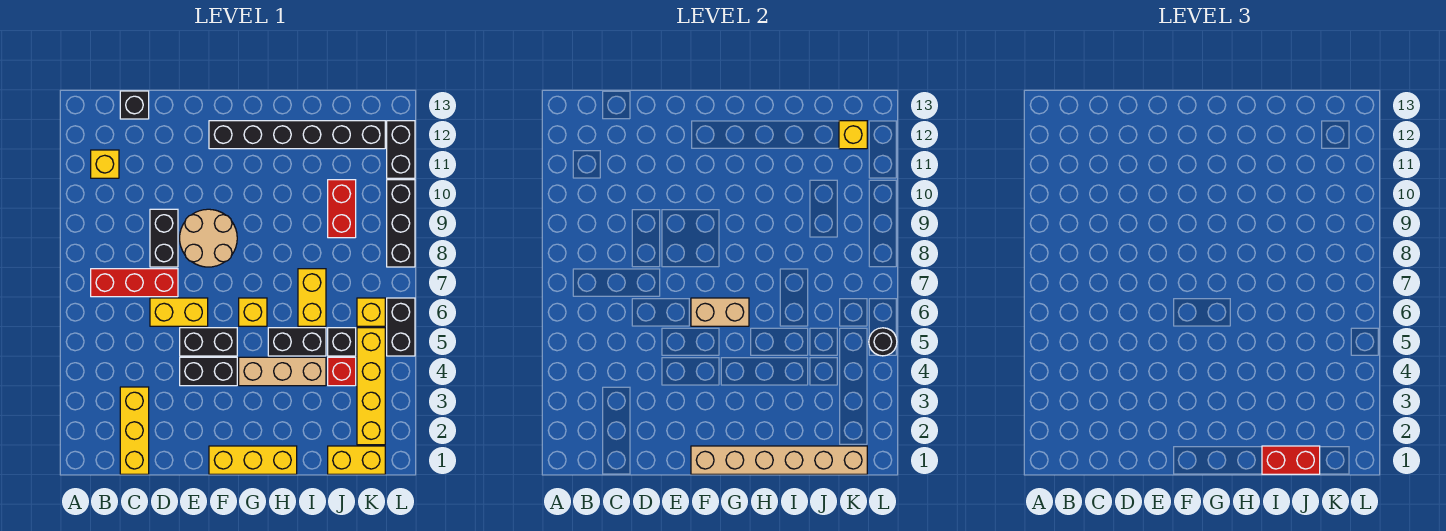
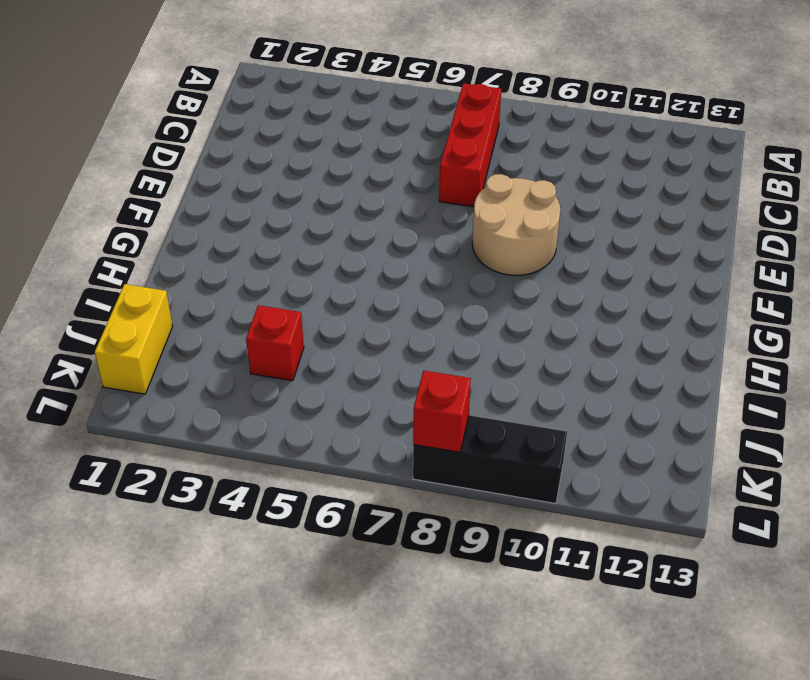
red brick L8 level 2 -> none
none -> yellow brick B11 level 1
none -> yellow brick C1:C3 level 1
none -> black brick C13 level 1

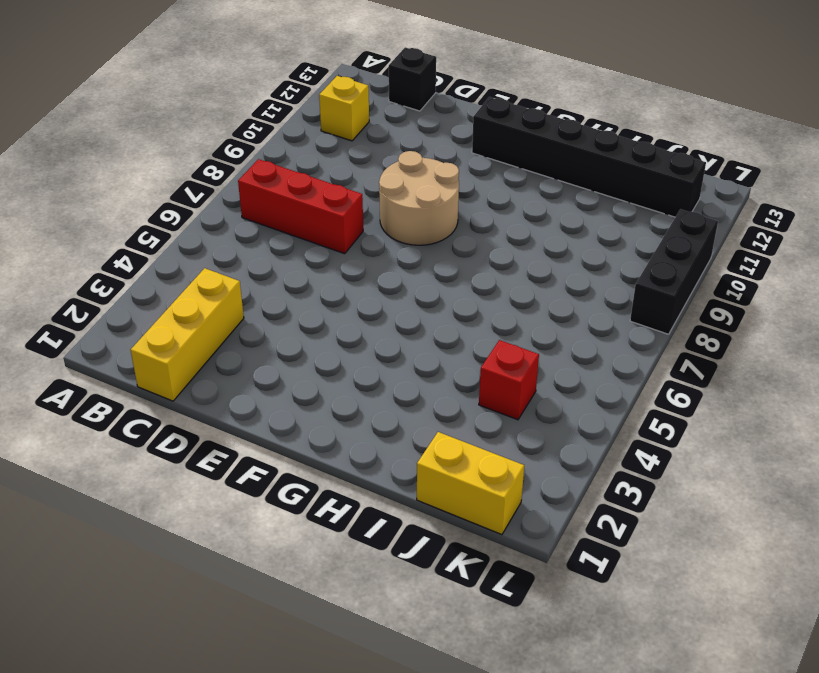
none -> yellow brick D6:E6 level 1
none -> black brick D8:D9 level 1
none -> black brick E4:F4 level 1

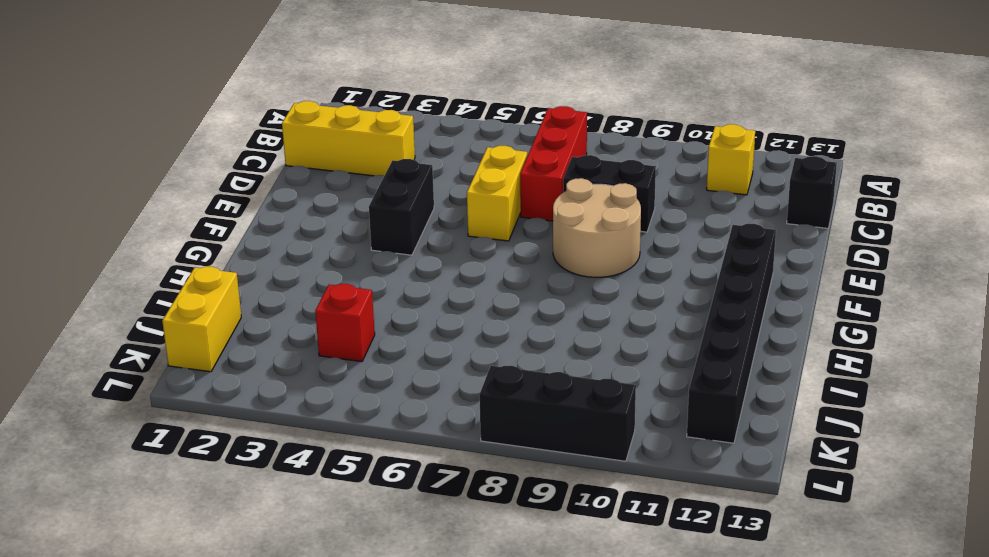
none -> black brick E5:F5 level 1
none -> yellow brick F1:H1 level 1
none -> tan brick G4:I4 level 1

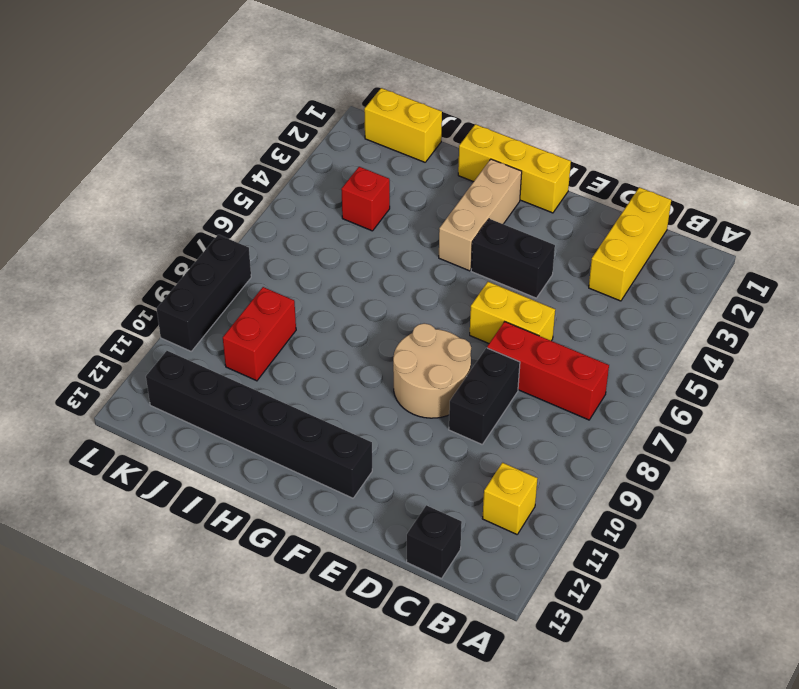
tan brick G2:G4 level 1 -> tan brick G4:I4 level 1
none -> black brick E5:F5 level 1
none -> yellow brick G6 level 1
none -> black brick H5:I5 level 1

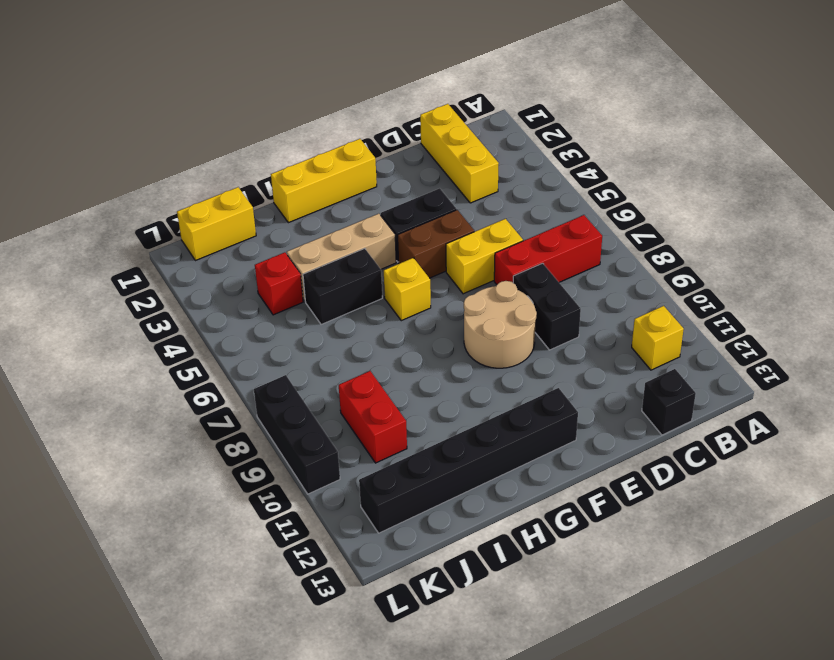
brown brick E5:F5 level 1 -> black brick E5:F5 level 1
none -> yellow brick I6:I7 level 1
none -> black brick J5 level 1
none -> yellow brick K2:K5 level 1

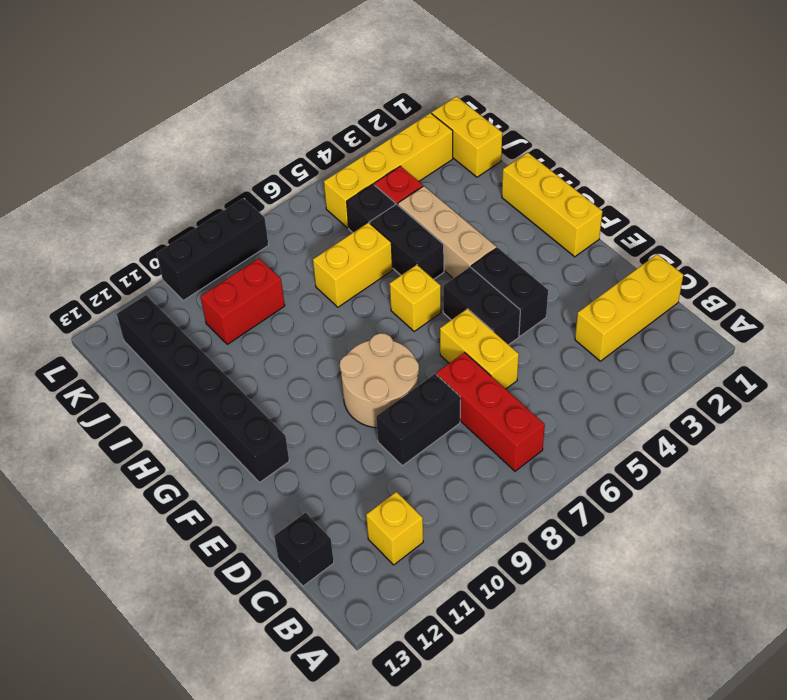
none -> yellow brick K6 level 1
none -> black brick L5:L6 level 1
none -> black brick L11:L12 level 1

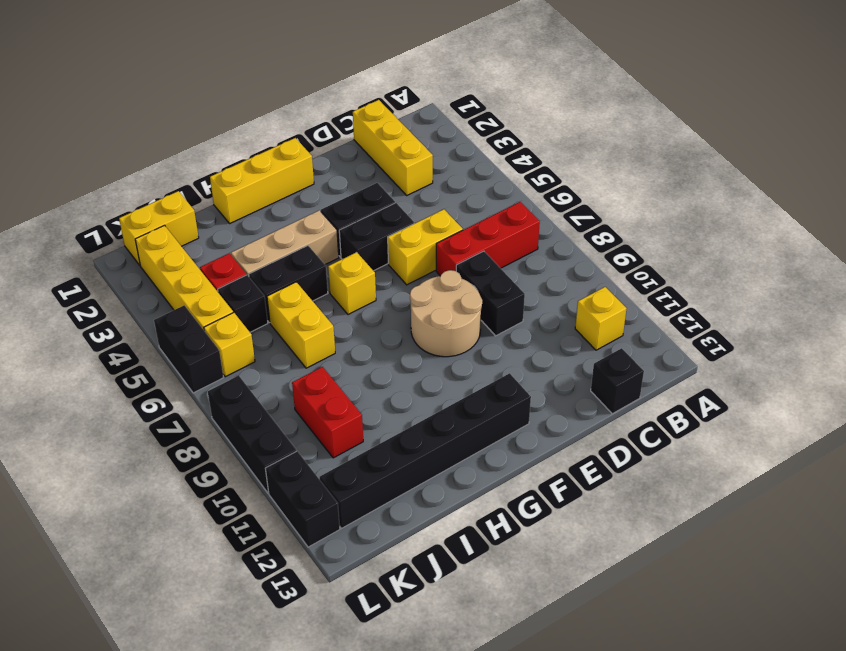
none -> tan brick F1:K1 level 2
none -> tan brick F6:G6 level 2
none -> yellow brick K12 level 2

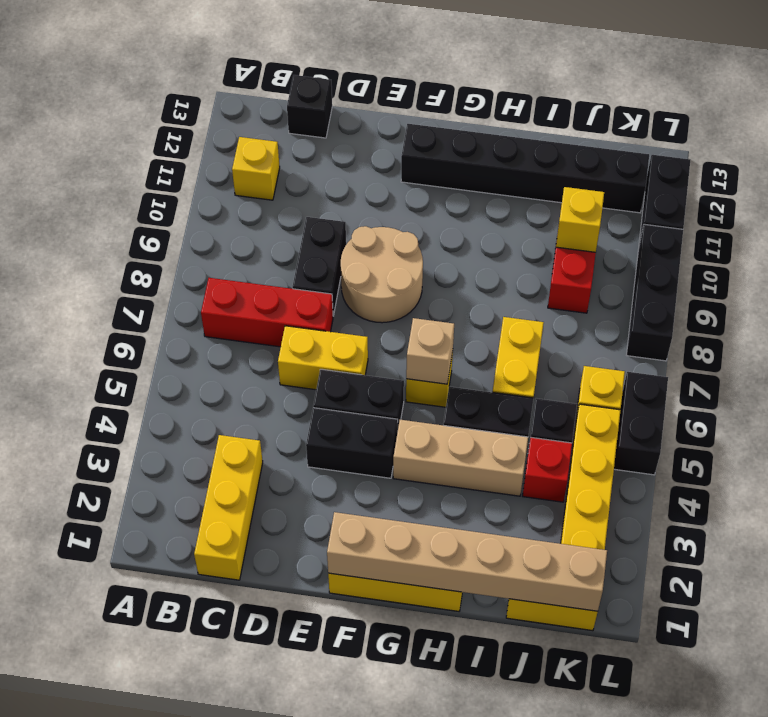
tan brick G6 level 2 -> tan brick F6:G6 level 2
yellow brick J10 level 2 -> yellow brick K12 level 2
none -> black round brick L5 level 2
none -> red brick I1:J1 level 3

